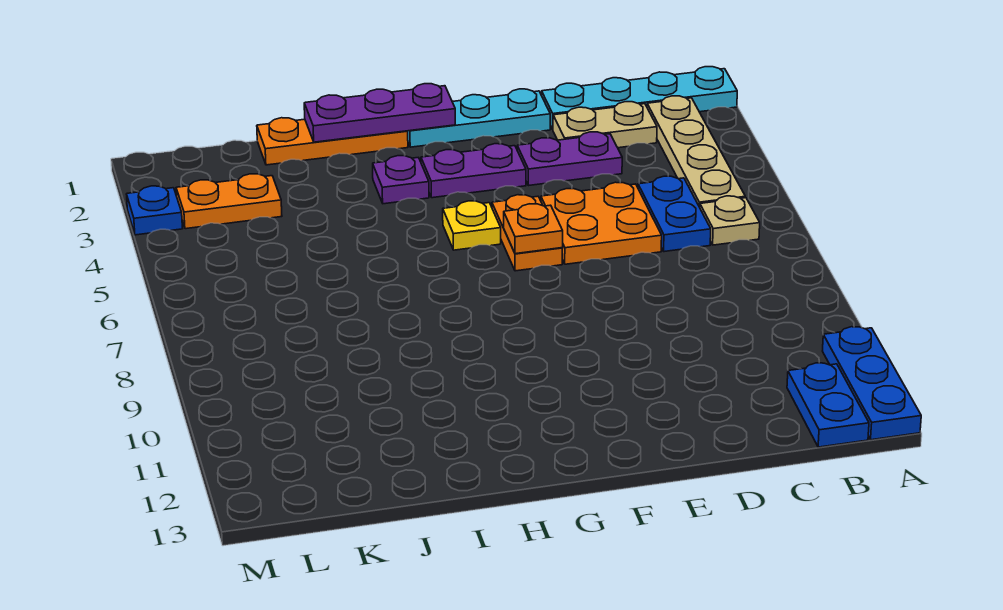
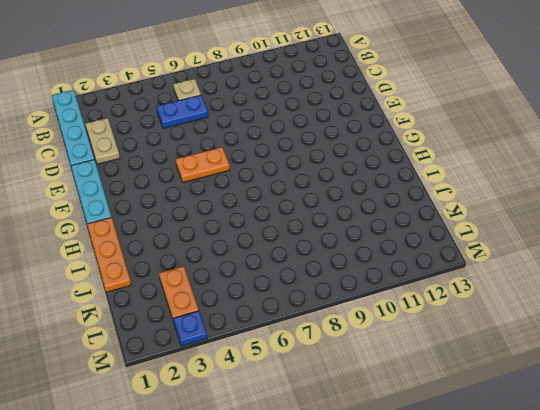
none -> blue plate A11:A13 level 1
none -> tan plate B2:B5 level 1
none -> blue plate B12:B13 level 1

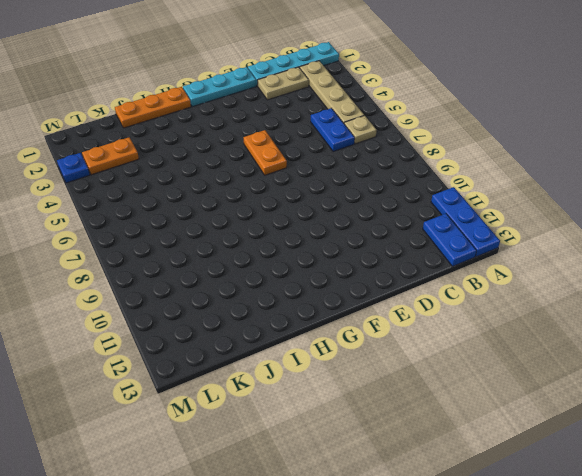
none -> purple plate D3:E3 level 1
none -> orange plate D5:E6 level 1
none -> purple plate F3:G3 level 1

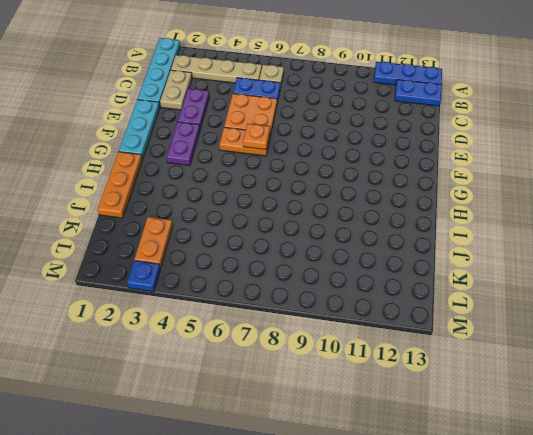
none -> yellow plate G5 level 1
none -> purple plate H3 level 1
none -> purple plate G1:I1 level 2

